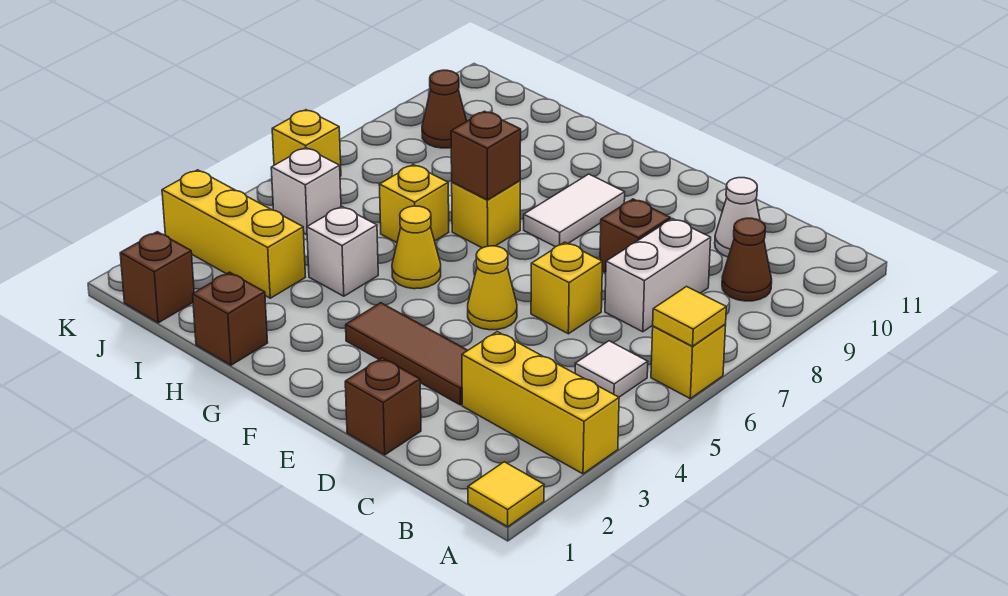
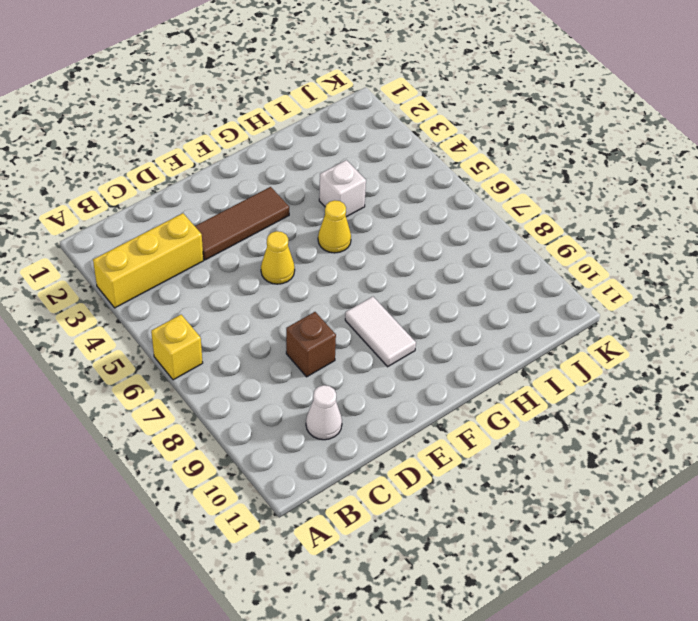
none -> yellow tile A1 level 1
none -> white tile B5 level 1
none -> brown cone B9 level 1

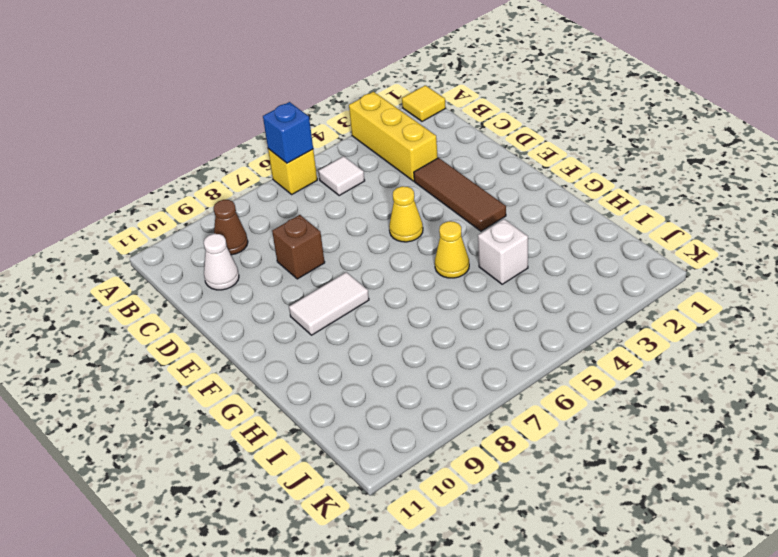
blue brick A6 level 2 -> yellow tile A6 level 2
none -> white brick C7:C8 level 1
none -> brown brick D1 level 1
none -> yellow brick D6 level 1

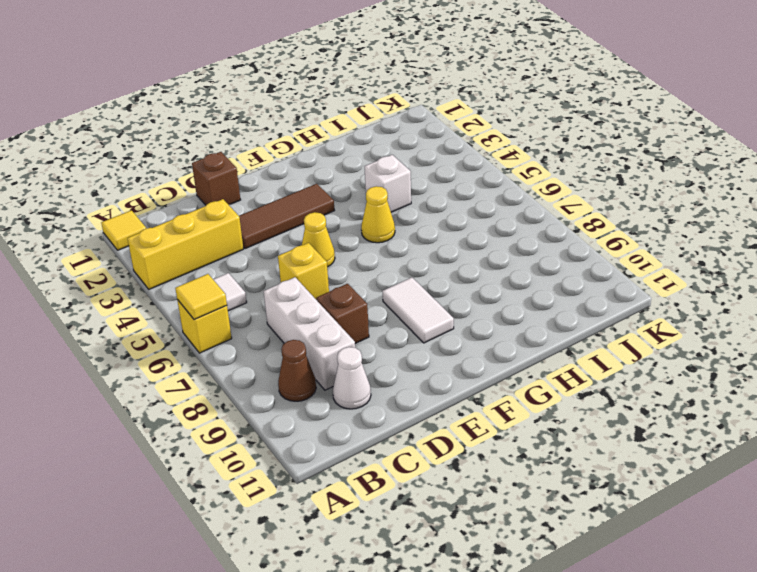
white brick C7:C9 level 1 -> white brick C7:C8 level 1
none -> yellow brick G7 level 1
none -> brown brick H1 level 1
none -> yellow brick H6 level 1

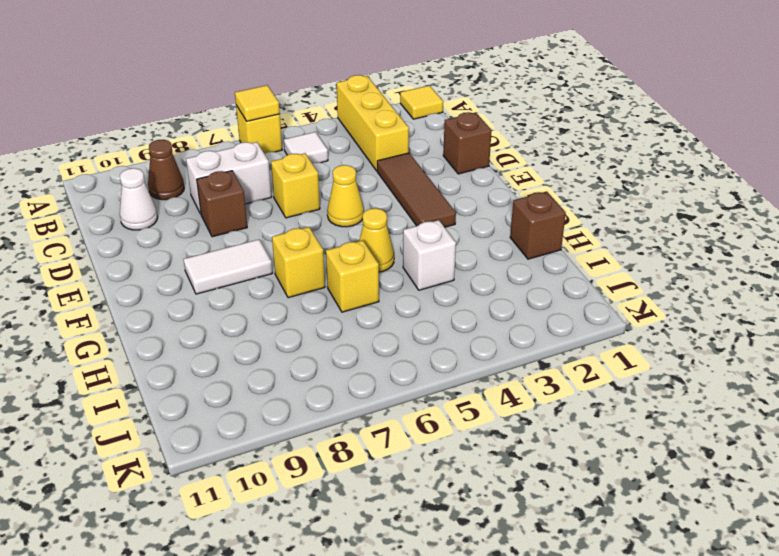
none -> yellow brick I3:K3 level 1
none -> brown brick J1 level 1
none -> white brick J5 level 1

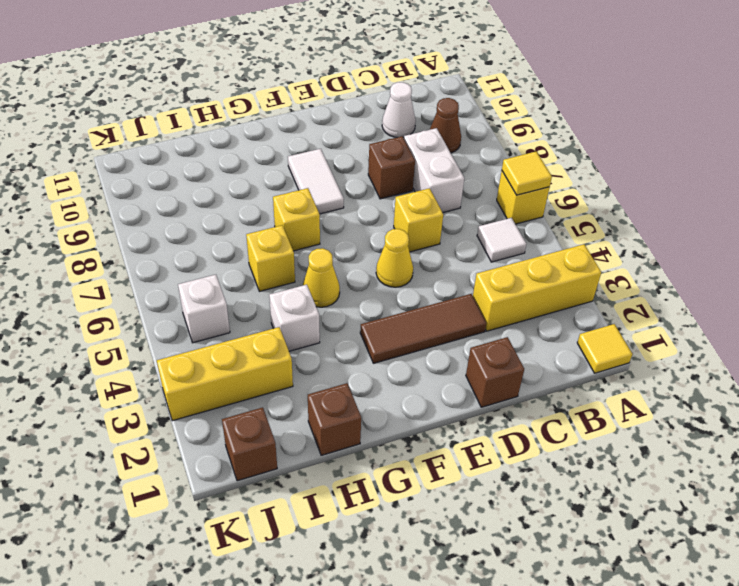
none -> brown cone J9 level 1
none -> yellow brick K6 level 1
none -> brown brick G7 level 2

